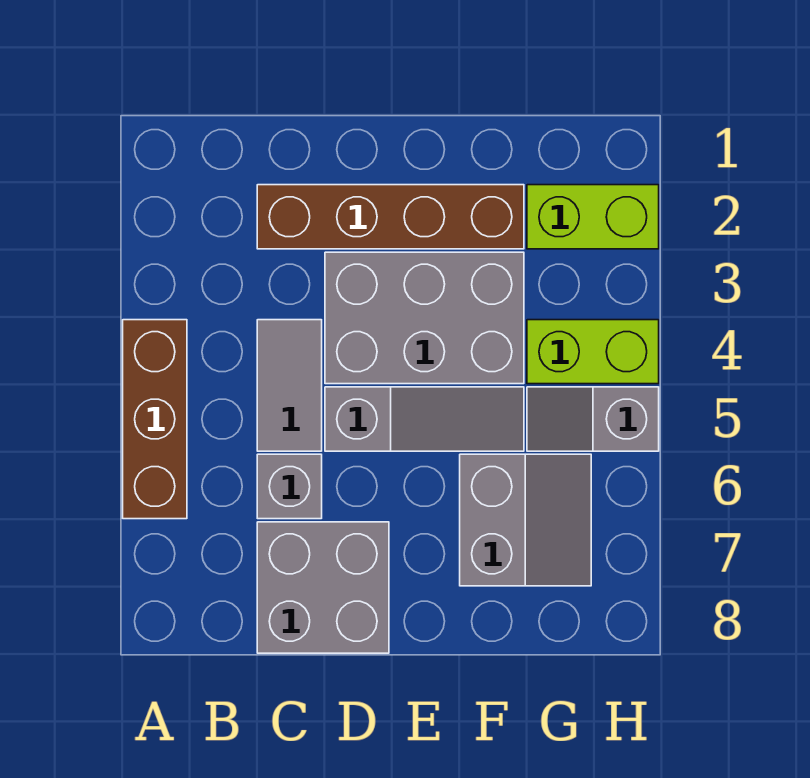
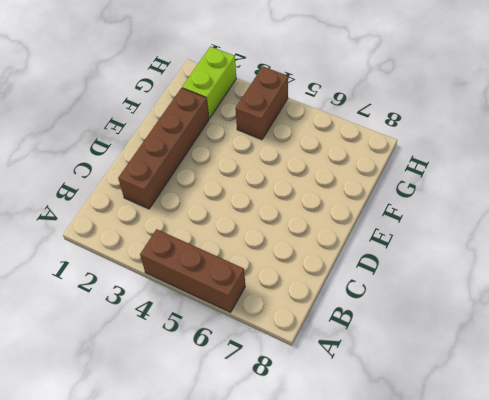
brown brick G4:H4 level 1 -> lime brick G4:H4 level 1
none -> grey tile C4:C5 level 1
none -> grey brick C6 level 1

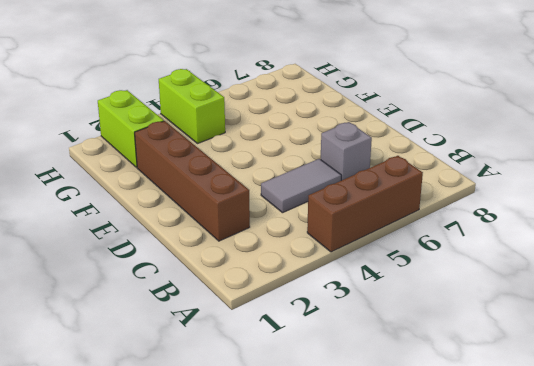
none -> grey brick C7:D8 level 1
none -> grey brick D3:F4 level 1

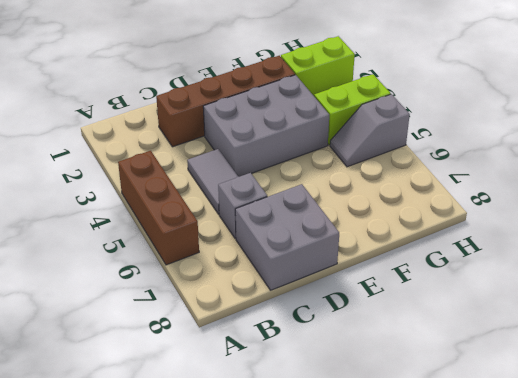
none -> grey slope D5:F5 level 1 top D
none -> grey slope F6:G7 level 1 top F

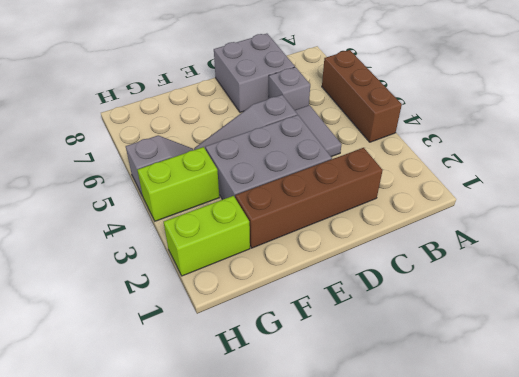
none -> grey slope F6:G7 level 1 top F

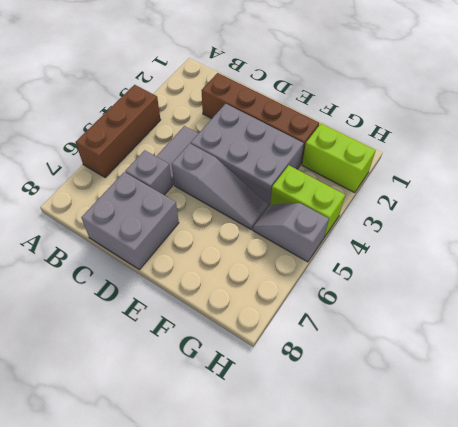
none -> grey slope F6:G7 level 1 top F

